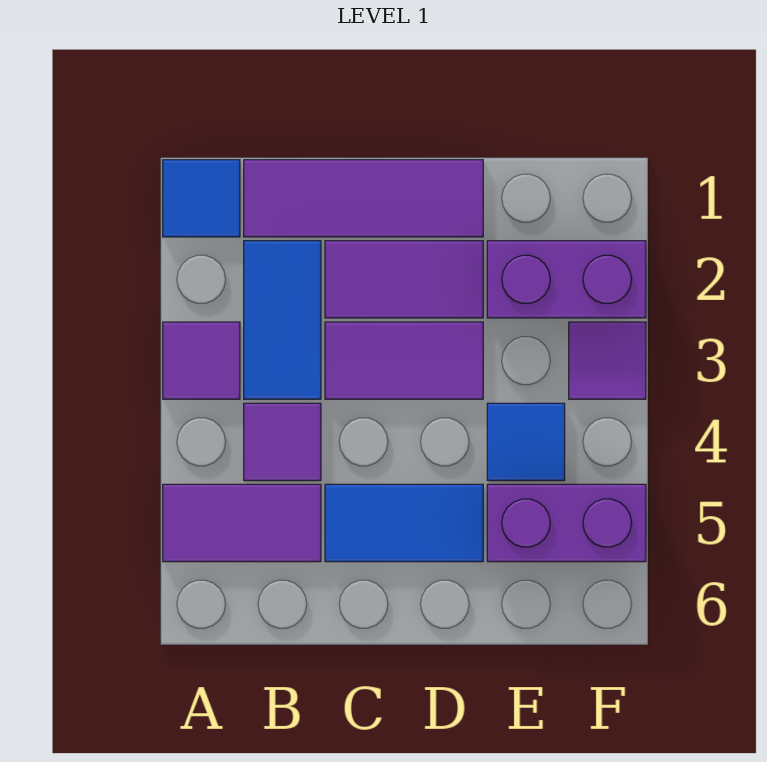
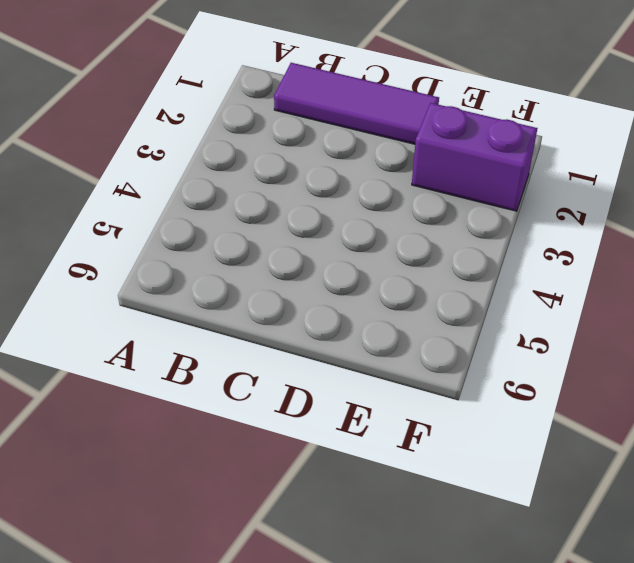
none -> blue tile A1 level 1
none -> purple tile A3 level 1
none -> purple tile A5:B5 level 1

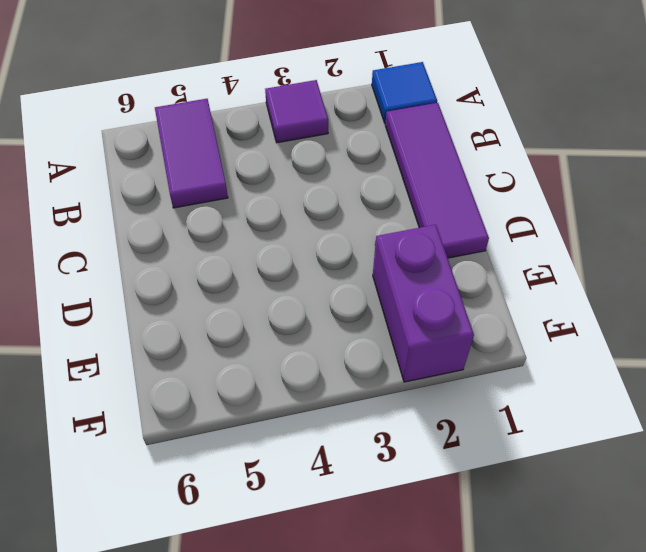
none -> blue tile B2:B3 level 1
none -> purple tile B4 level 1
none -> purple tile C2:D2 level 1

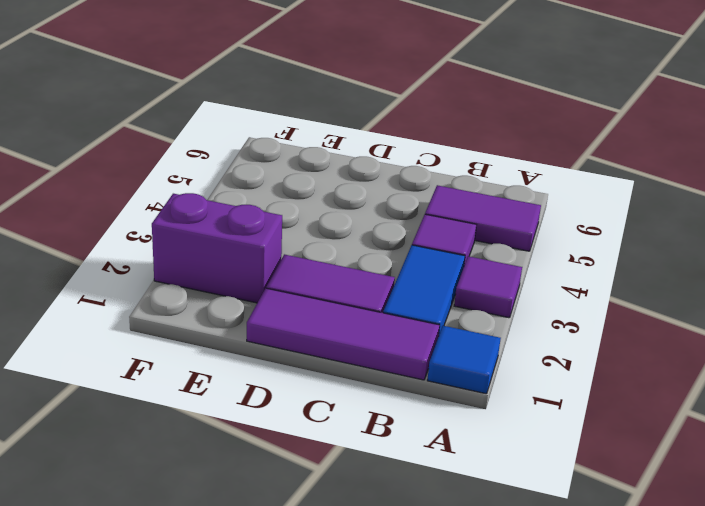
none -> purple tile C3:D3 level 1
none -> blue tile C5:D5 level 1
none -> blue tile E4 level 1

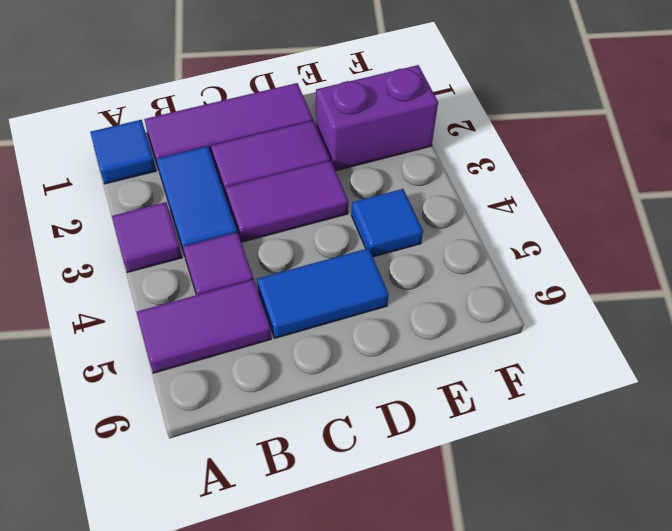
none -> purple brick E5:F5 level 1
none -> purple tile F3 level 1

